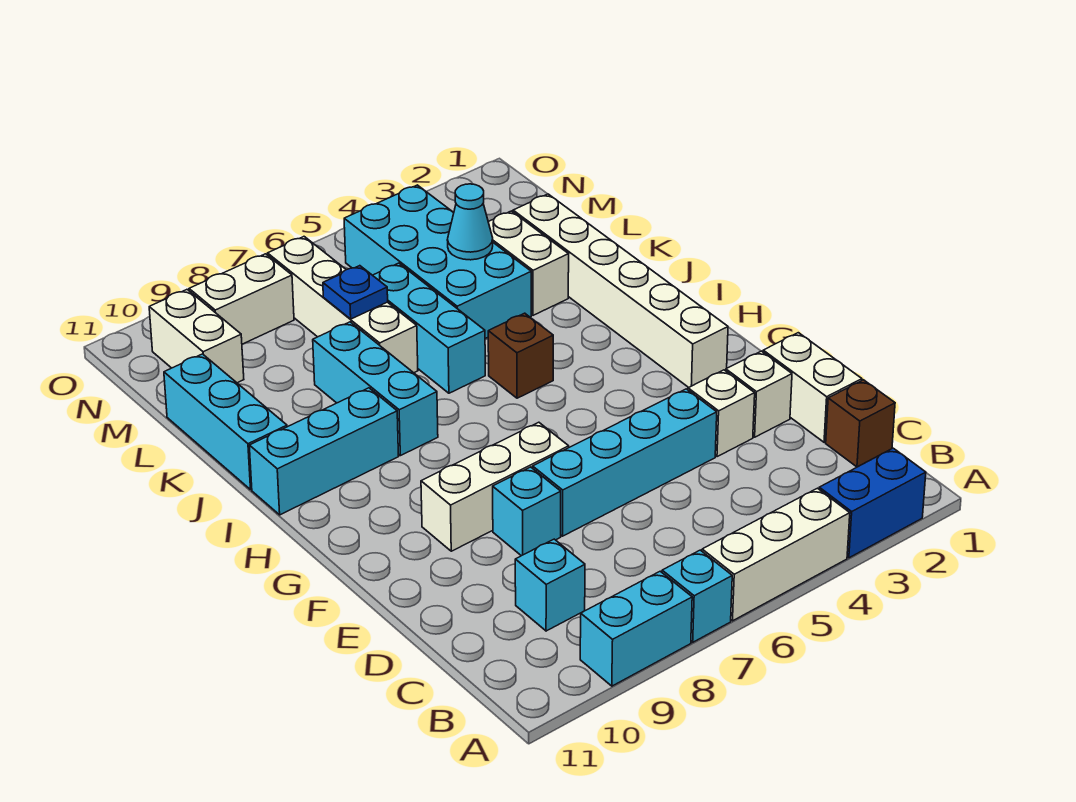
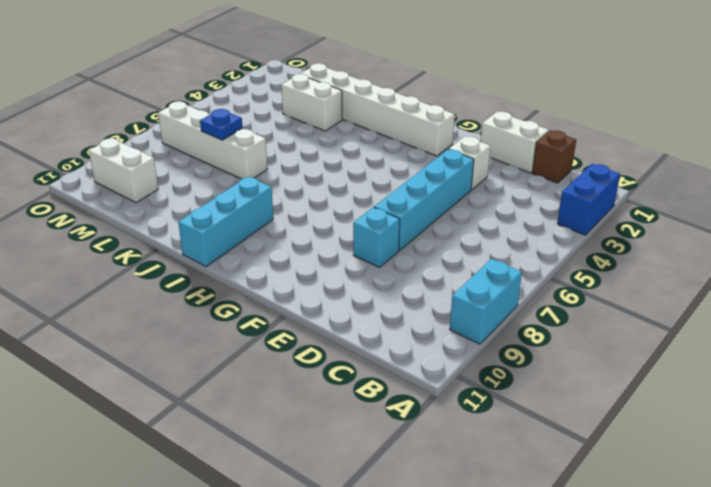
none -> white brick A4:A6 level 1
none -> cyan brick A7 level 1
none -> cyan brick C9 level 1

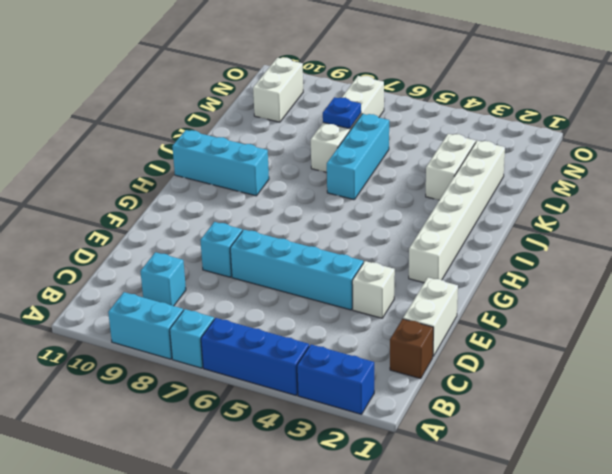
blue brick A4:A6 level 1 -> white brick A4:A6 level 1
none -> white brick E2 level 1
none -> white brick F7:F9 level 1
none -> brown brick I5 level 1

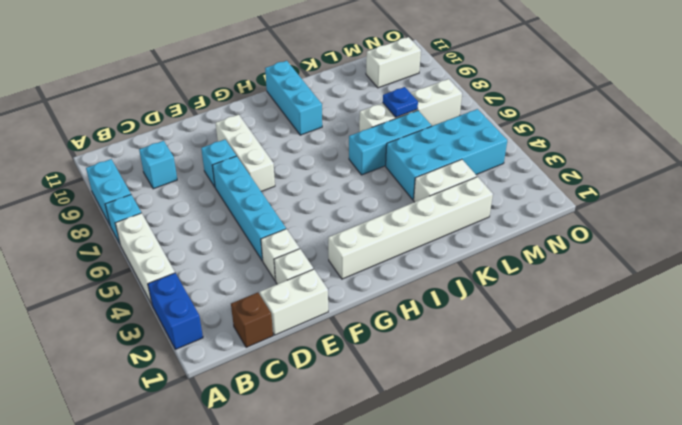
none -> brown brick I5 level 1
none -> cyan brick I8:K8 level 1
none -> cyan brick J11:L11 level 1

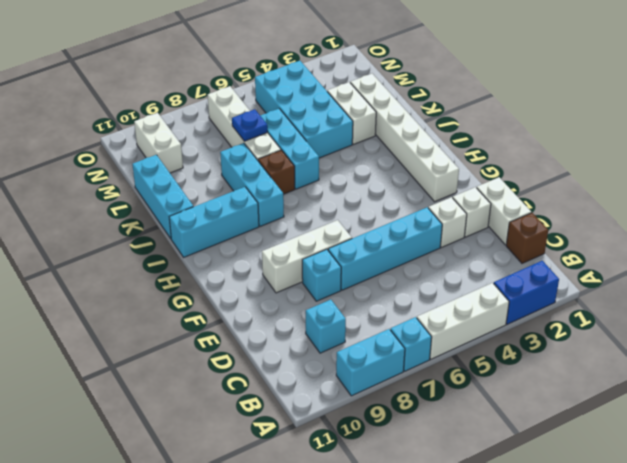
brown brick J7 level 1 -> brown brick I5 level 1
none -> white brick N8:N9 level 1
none -> cyan cone L4 level 2

